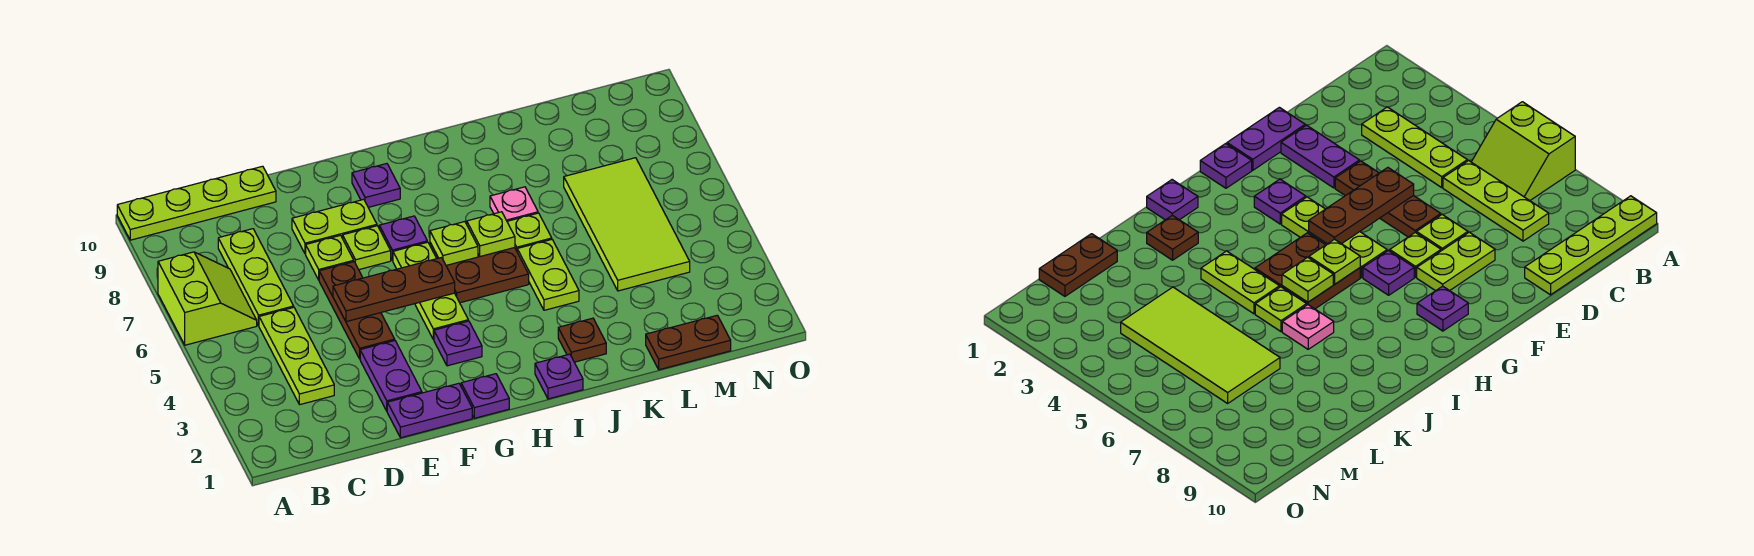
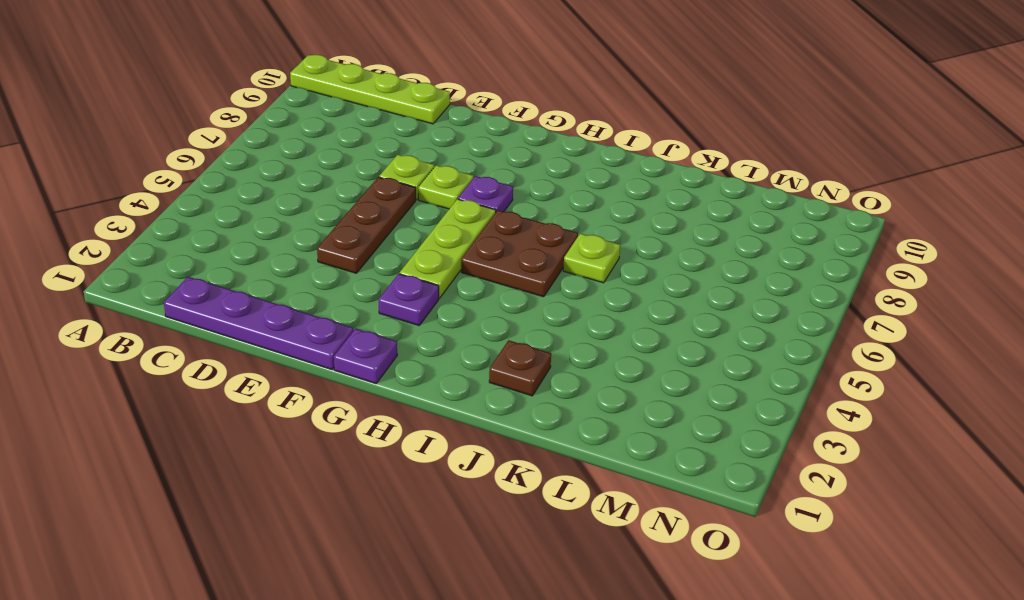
purple plate C1:F1 level 1 -> purple plate E1:F1 level 1
none -> lime slope A6:B7 level 1 top A
none -> lime plate C3:C5 level 1
none -> lime plate C6:C8 level 1

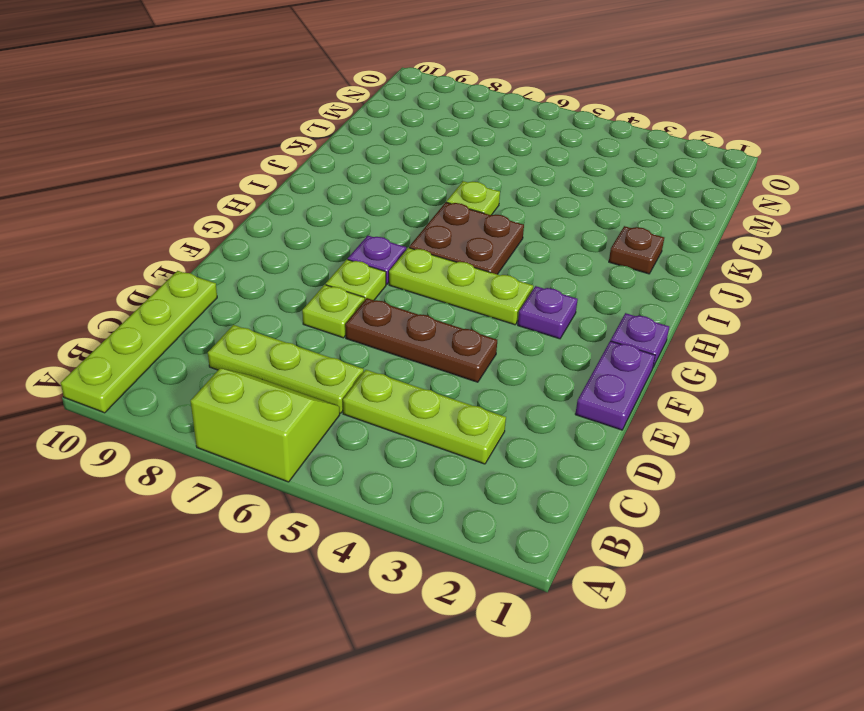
none -> purple plate E2:E3 level 1
none -> lime plate E8:F8 level 1
none -> purple plate G9 level 1

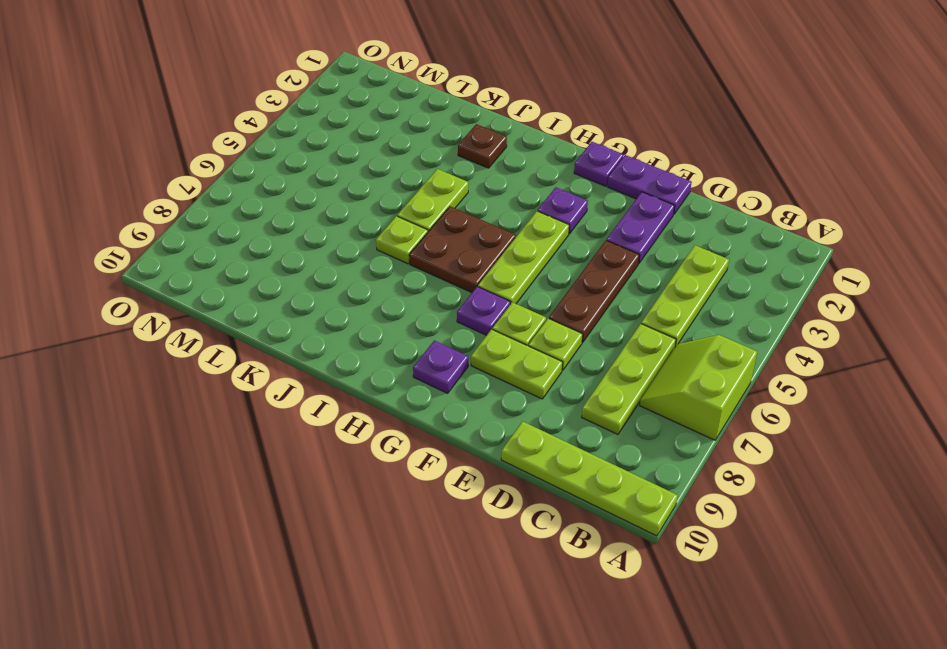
none -> purple plate I1 level 1
none -> pink plate J7 level 1
none -> brown plate L1:M1 level 1

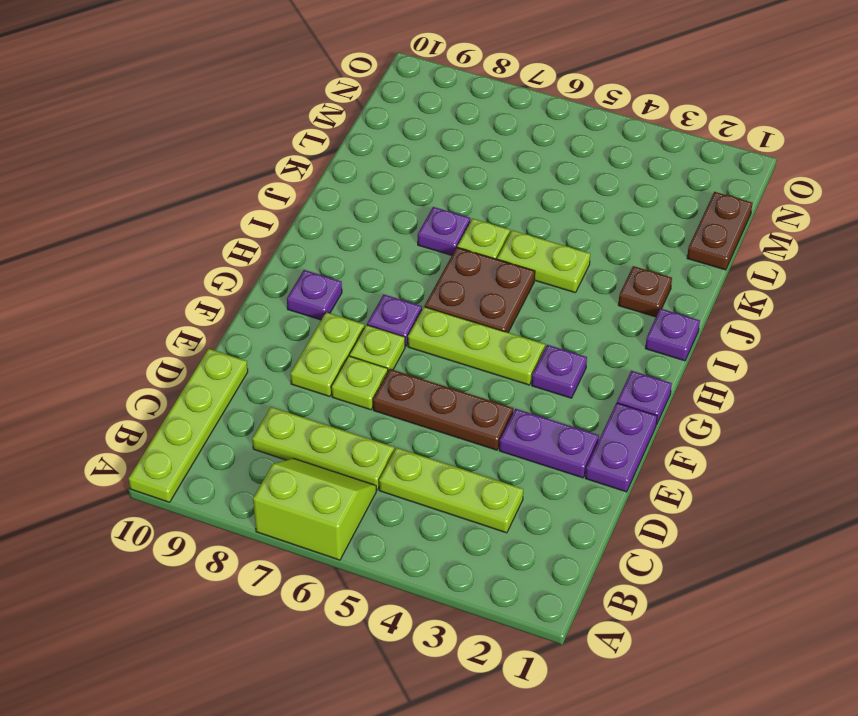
purple plate J7 level 1 -> pink plate J7 level 1
none -> lime tile L4:M7 level 1
none -> brown plate E5:G5 level 2
none -> lime plate H6 level 2

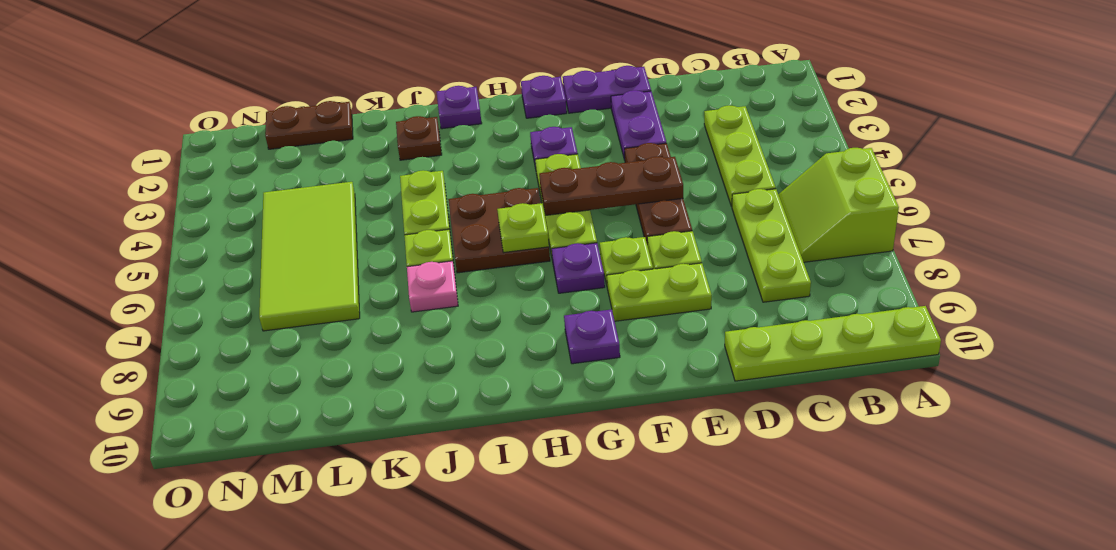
none -> lime plate I6 level 2

